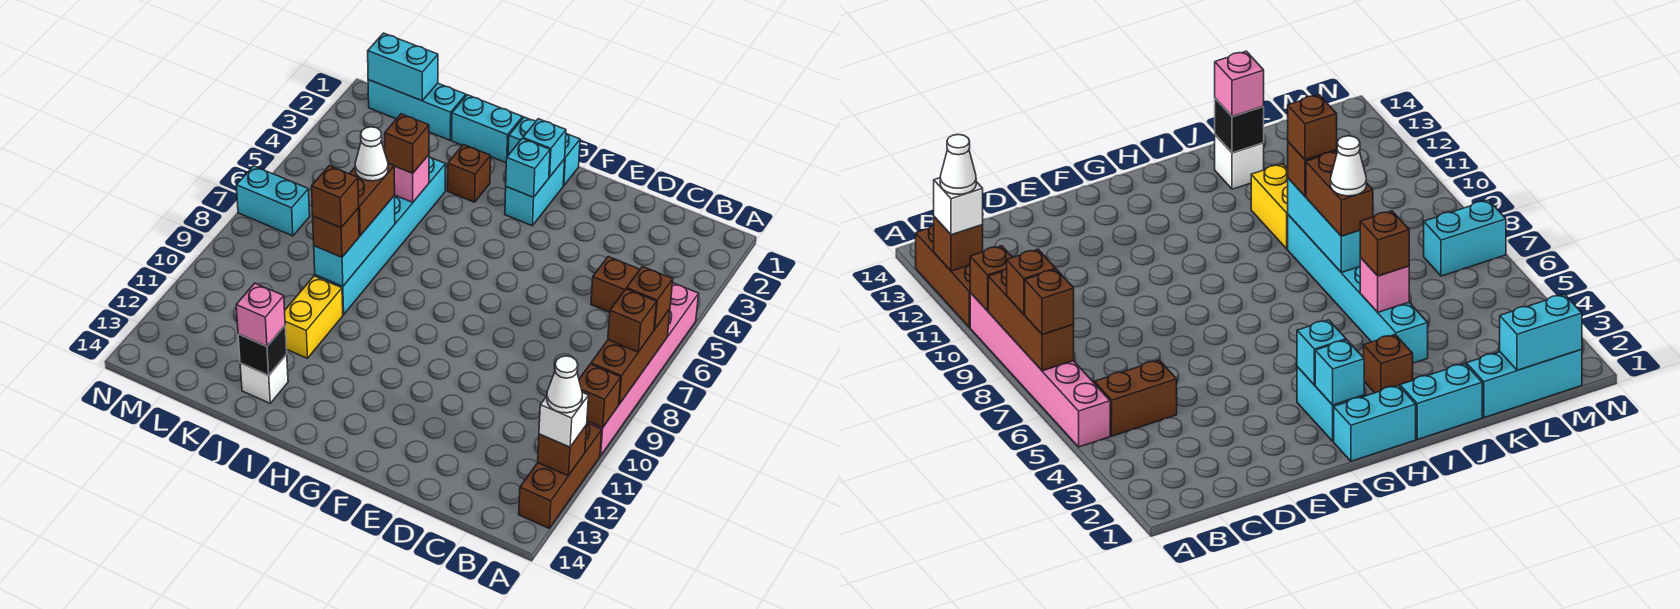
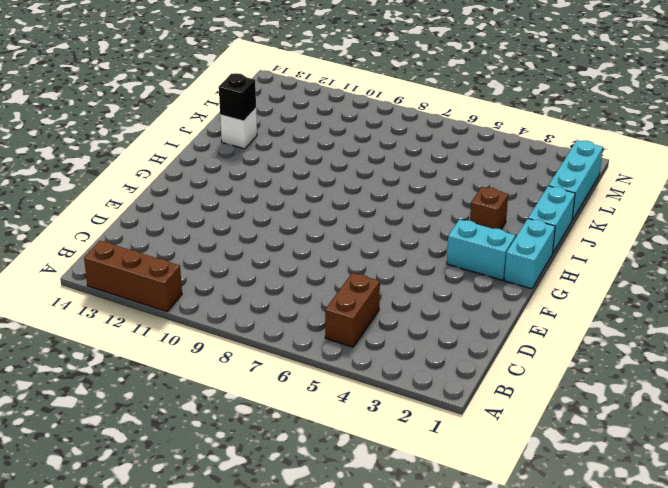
none -> pink brick A5:A10 level 1
none -> cyan brick J4:J9 level 1
none -> yellow brick J10:J11 level 1
none -> cyan brick M7:N7 level 1

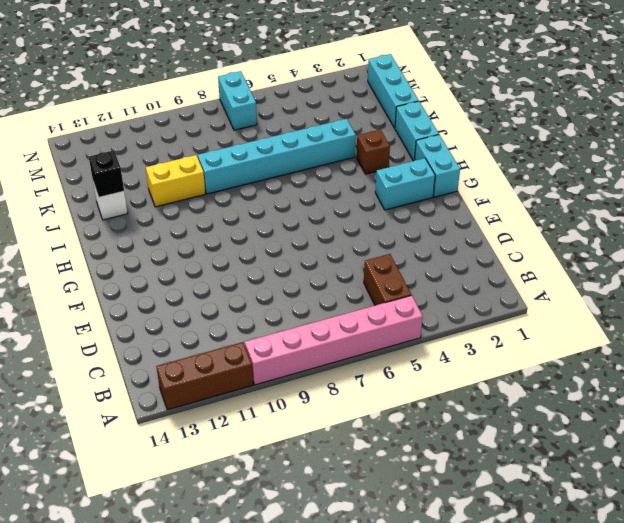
none -> brown brick A7:A9 level 2
none -> brown brick A10 level 2
none -> brown brick A12 level 2
none -> cyan brick G2 level 2

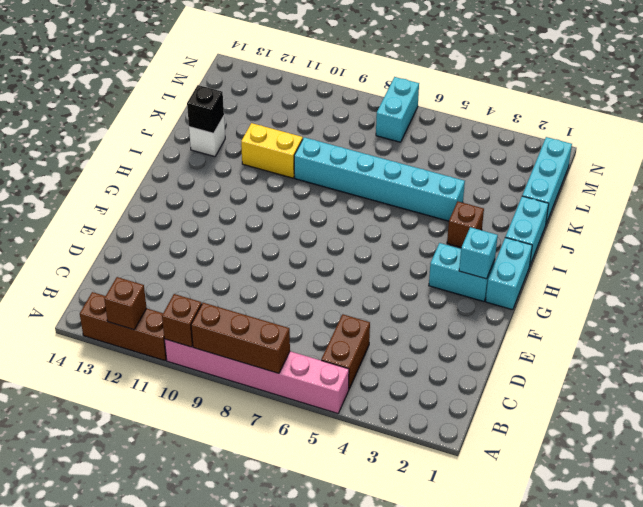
none -> cyan brick G3 level 2
none -> pink brick J5 level 2
none -> cyan brick J7:J9 level 2
none -> cyan brick L1:M1 level 2

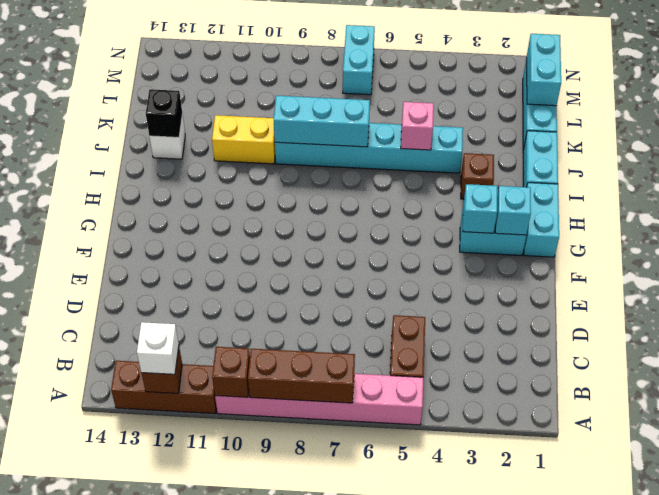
none -> brown brick A7 level 3
none -> brown brick A8 level 3
none -> brown brick J5 level 3
none -> brown brick J7:J8 level 3

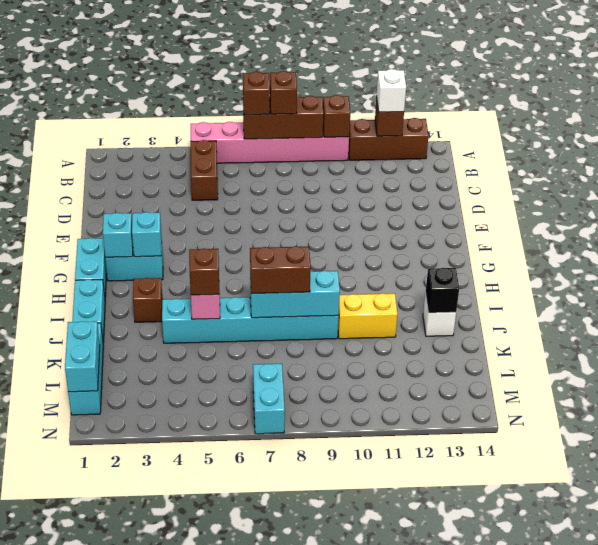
none -> brown brick J9 level 3
none -> pink brick J13 level 3
none -> white cone A12 level 4
none -> white cone J7 level 4

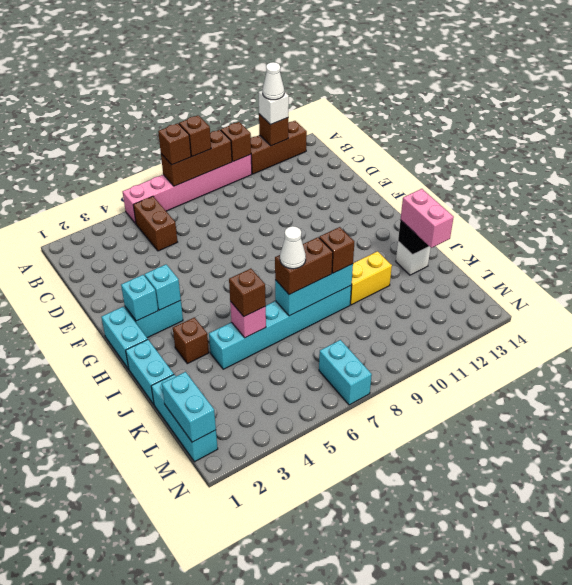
pink brick J13:K13 level 3 -> pink brick J13 level 3
none -> brown brick J9 level 4

